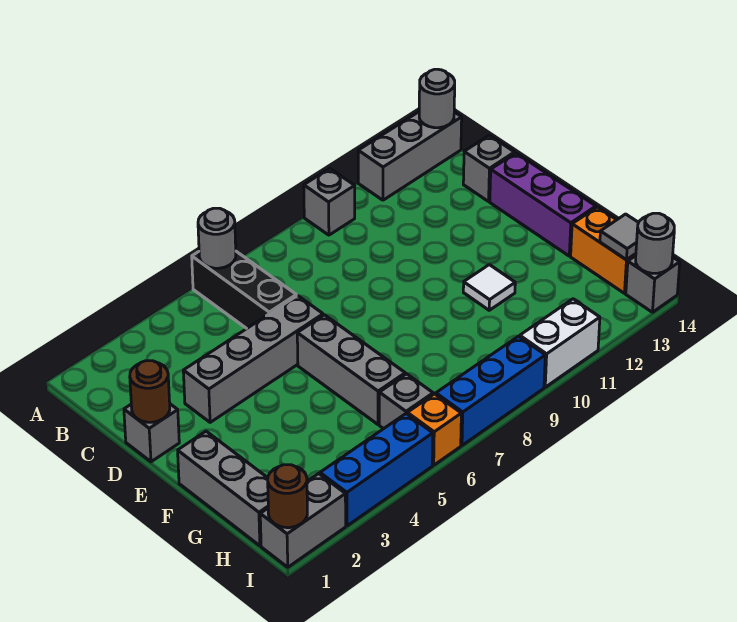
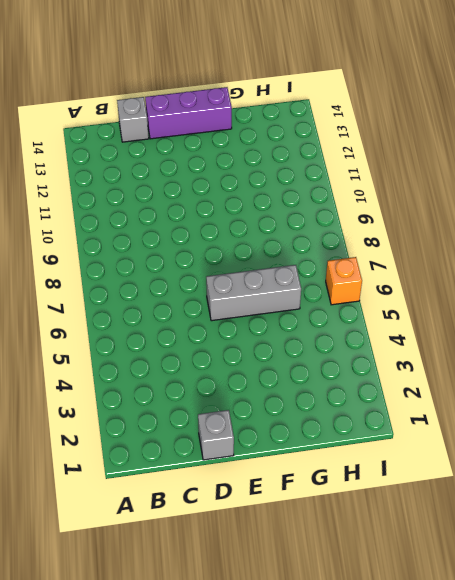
none -> black brick A6:C6 level 1
none -> grey brick A10 level 1
none -> grey brick A12:A14 level 1

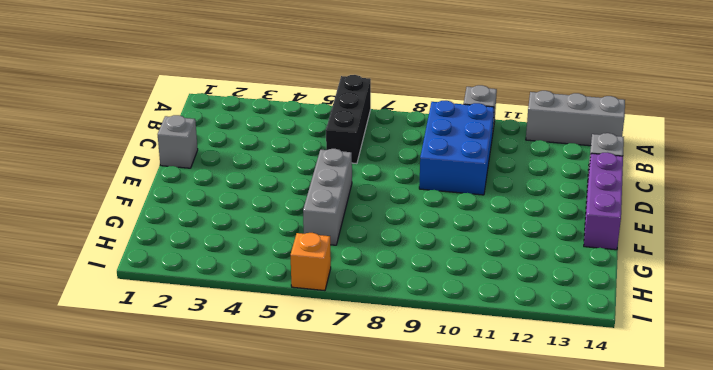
blue brick B9:D10 level 1 -> none
none -> grey brick D3:D6 level 1
none -> grey brick F1:H1 level 1
none -> white tile F11 level 1

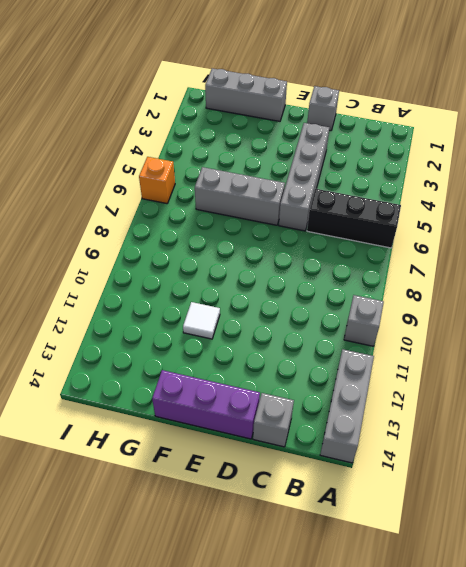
none -> orange brick G14:H14 level 1
none -> grey brick H6 level 1
none -> grey brick I1:I2 level 1

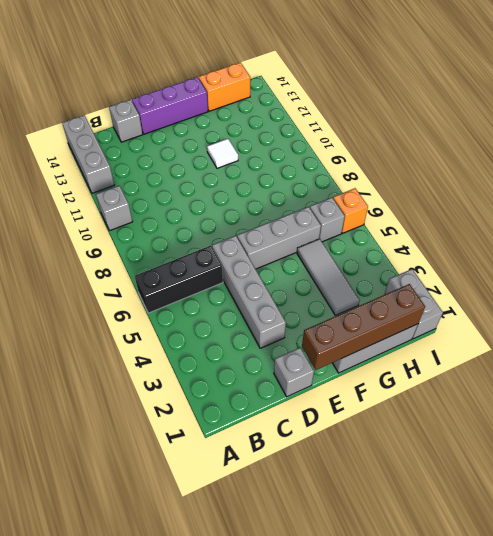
brown brick E1:H1 level 2 -> none
grey tile G3:G5 level 1 -> none
none -> blue brick I3:I5 level 1
none -> blue brick I7:I9 level 1
none -> white brick I10:I11 level 1

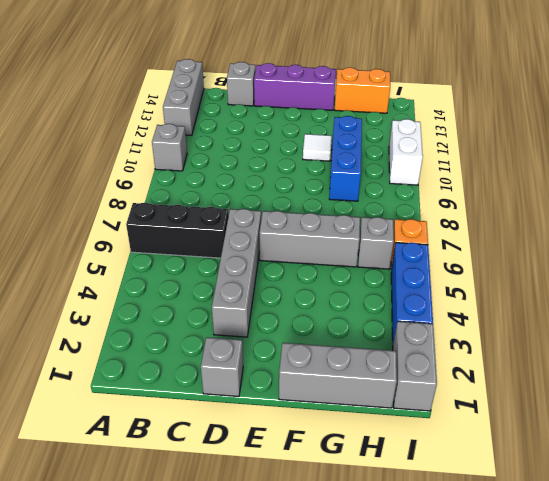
blue brick G9:G11 level 1 -> blue brick I7:I9 level 1
none -> grey brick I14 level 1
none -> grey round brick A6 level 2
none -> grey round brick A14 level 2

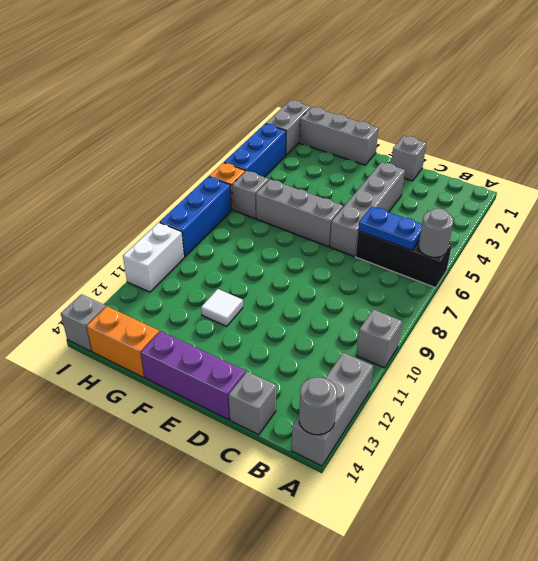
blue plate B6:C6 level 2 -> none
none -> brown round brick D1 level 2
none -> grey tile H14 level 2
none -> brown round brick I1 level 2

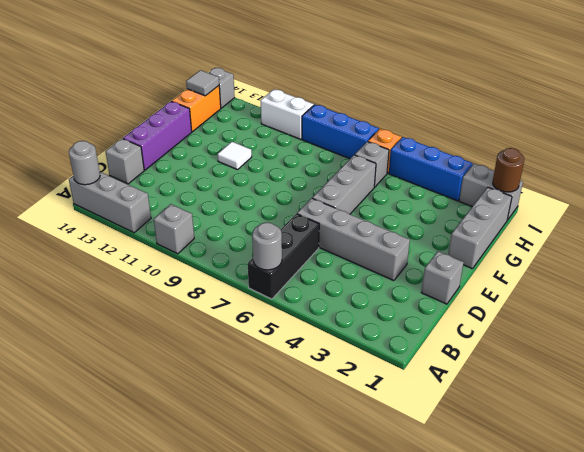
none -> brown round brick D1 level 2
none -> grey round brick I14 level 2

